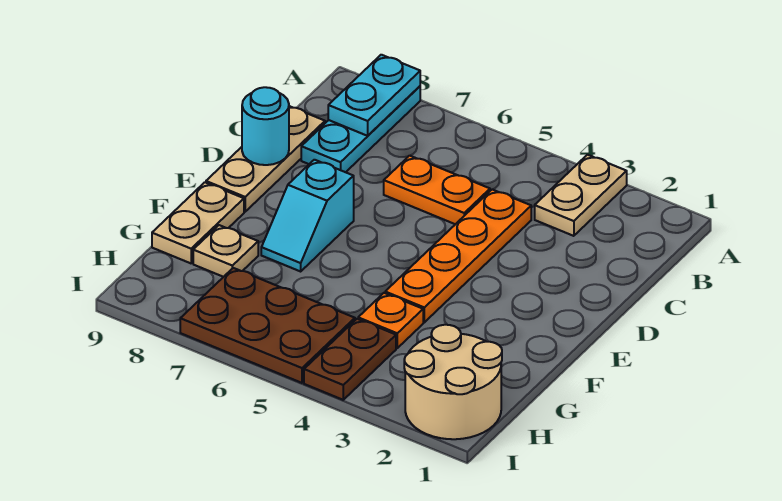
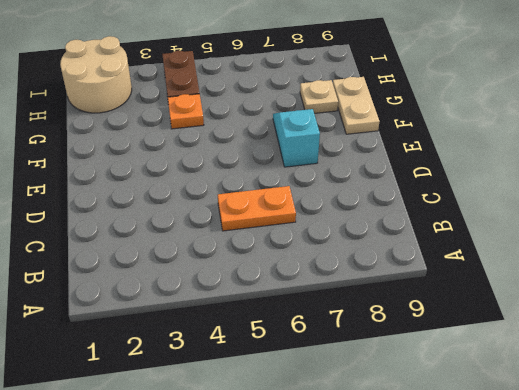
none -> tan plate A3:B3 level 1
none -> cyan plate A8:C8 level 1
none -> orange plate C4:F4 level 1

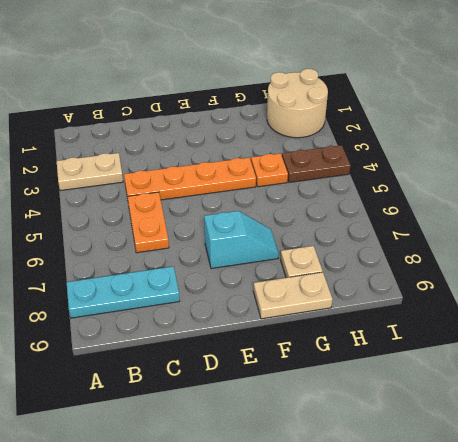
none -> tan plate C9:E9 level 1
none -> brown plate H5:I7 level 1
none -> cyan plate A8:B8 level 2

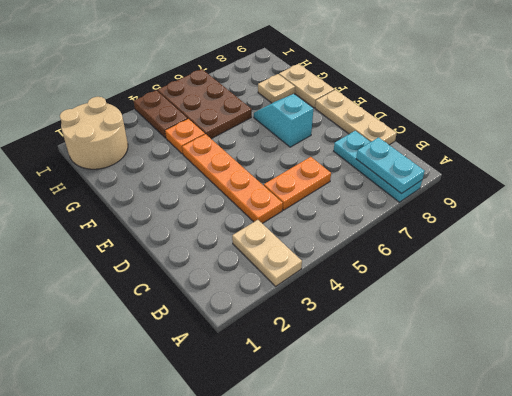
brown plate G5:I6 level 1 -> brown plate H5:I7 level 1
none -> cyan round brick D9 level 2

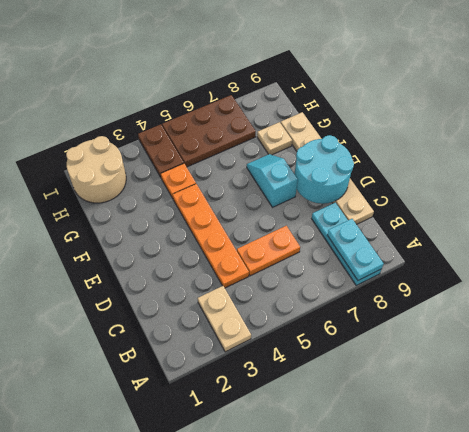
cyan round brick D8:E9 level 2 -> cyan round brick D9 level 2

